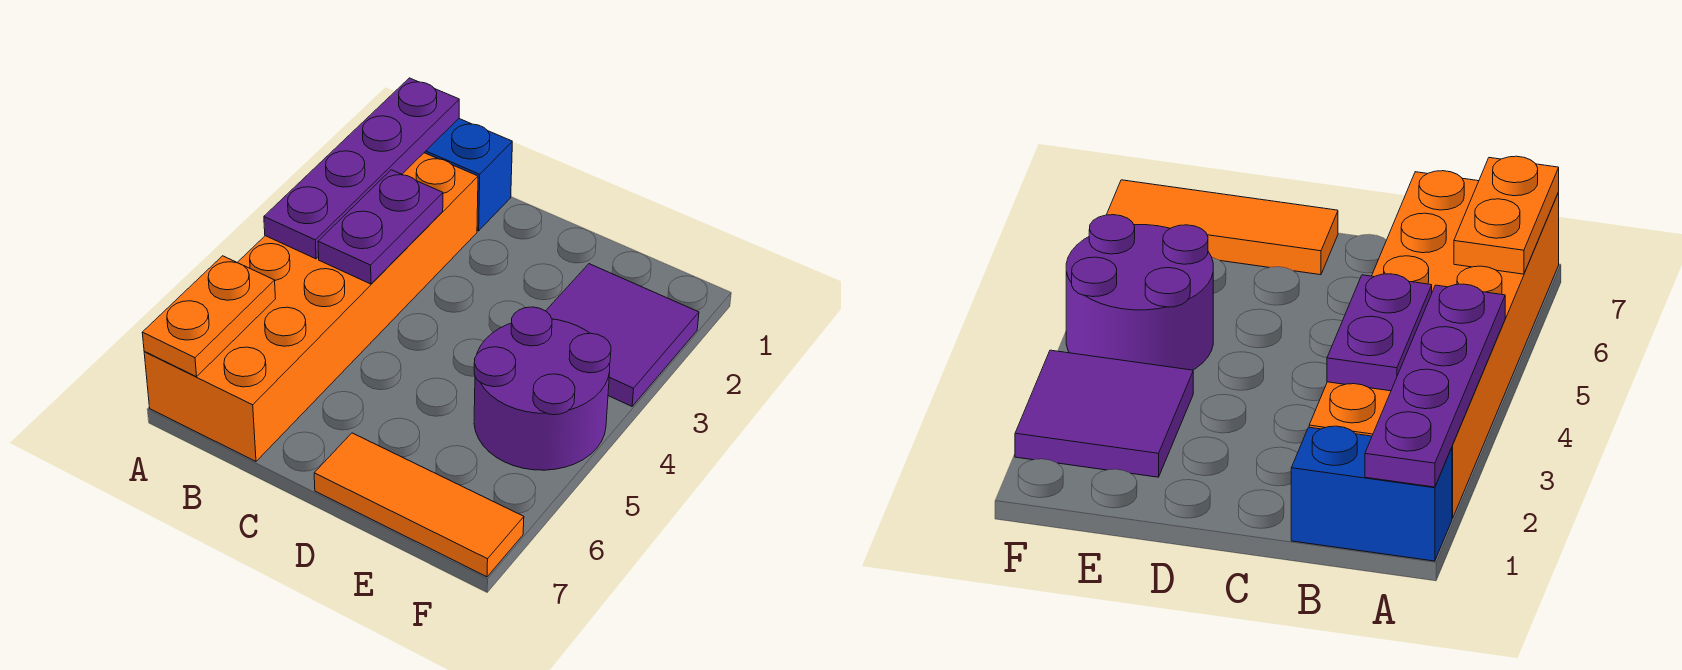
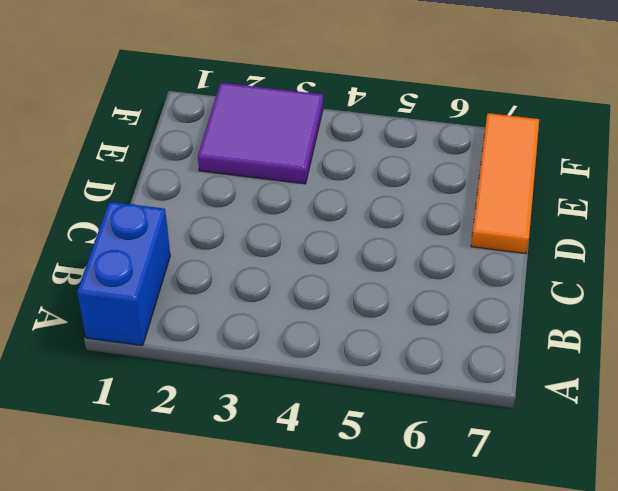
none -> orange brick A2:B7 level 1
none -> purple round brick E4:F5 level 1

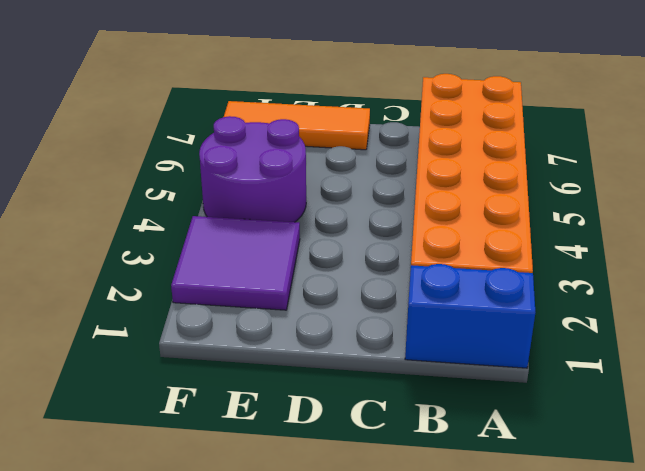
none -> purple plate A1:A4 level 2
none -> orange plate A6:A7 level 2

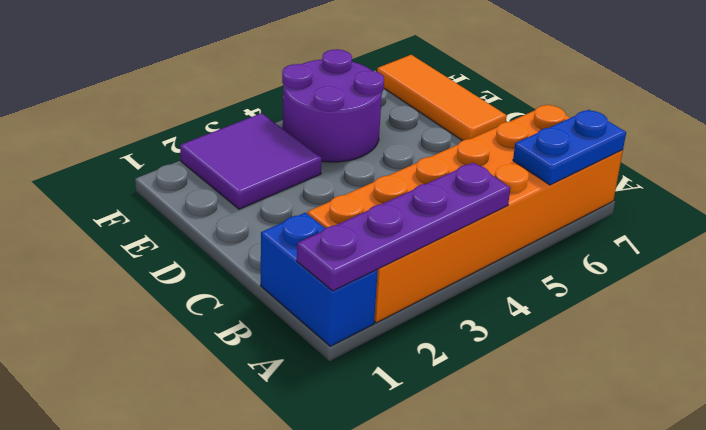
blue plate A6:A7 level 2 -> orange plate A6:A7 level 2
none -> purple plate B3:B4 level 2

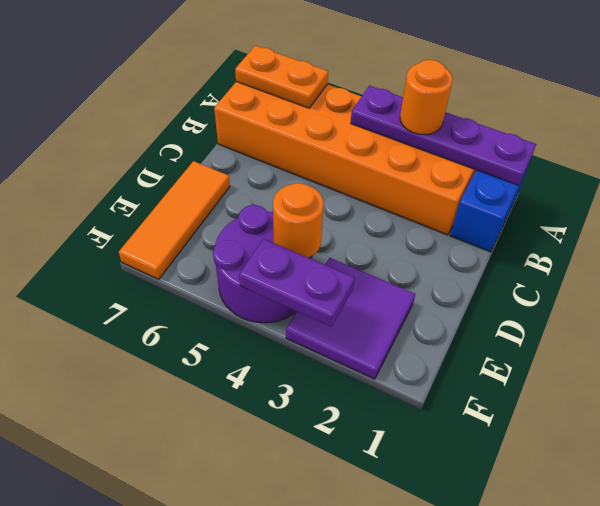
orange round brick A3 level 3 -> none
orange round brick E4 level 2 -> none
purple plate F3:F4 level 2 -> purple plate B3:B4 level 2

